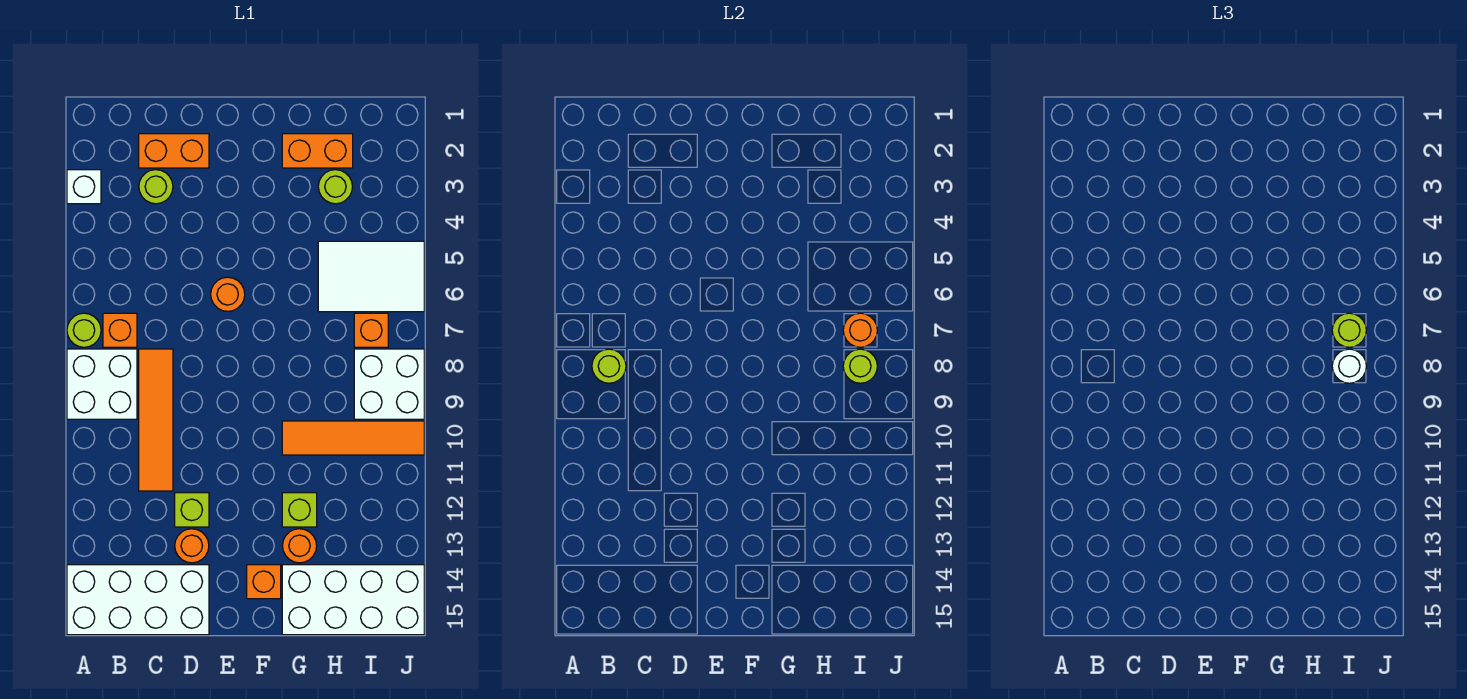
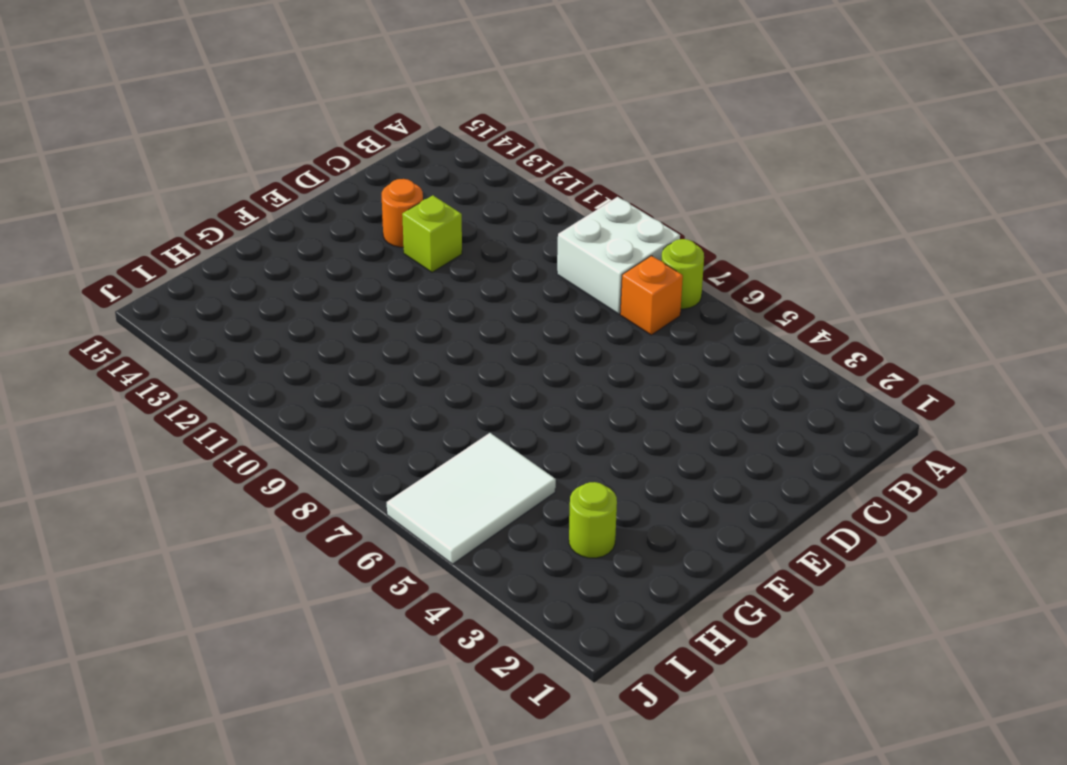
none -> white brick A3 level 1
none -> white brick A14:D15 level 1
none -> orange brick C2:D2 level 1

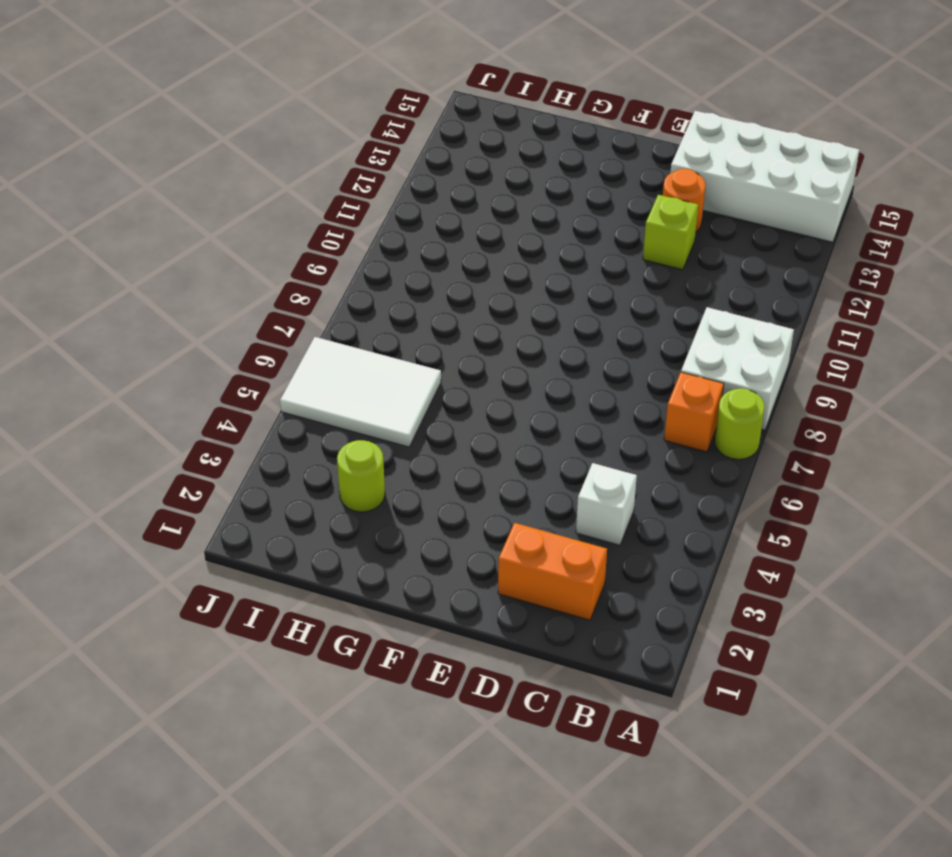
white brick C4 level 1 -> white brick A3 level 1
none -> lime round brick C3 level 1
none -> orange tile C8:C11 level 1
none -> orange round brick E6 level 1

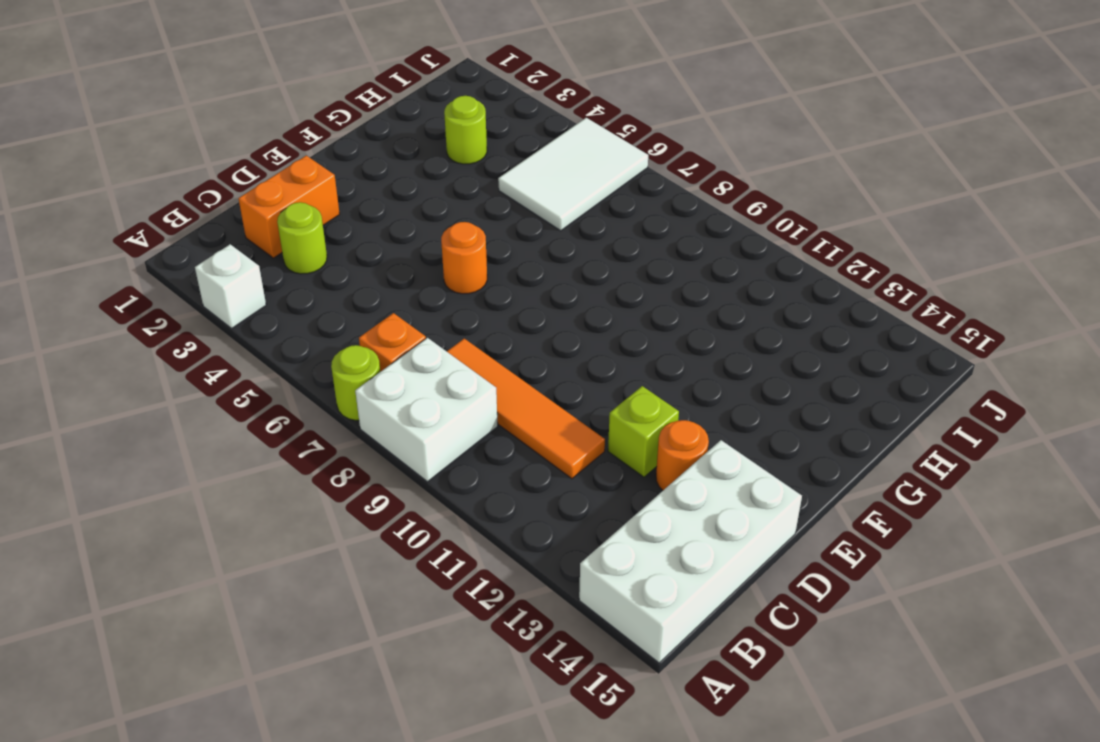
none -> orange brick F14 level 1
none -> orange brick G2:H2 level 1
none -> orange tile G10:J10 level 1

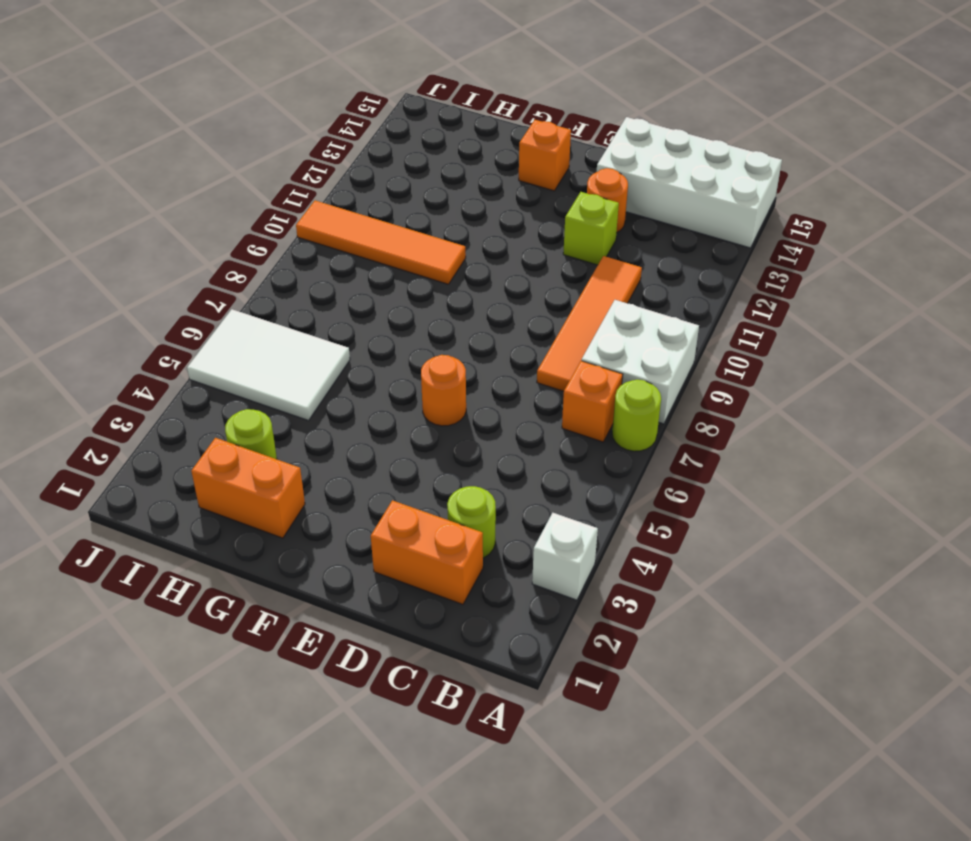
none -> lime brick G12 level 1
none -> orange round brick G13 level 1
none -> white brick G14:J15 level 1

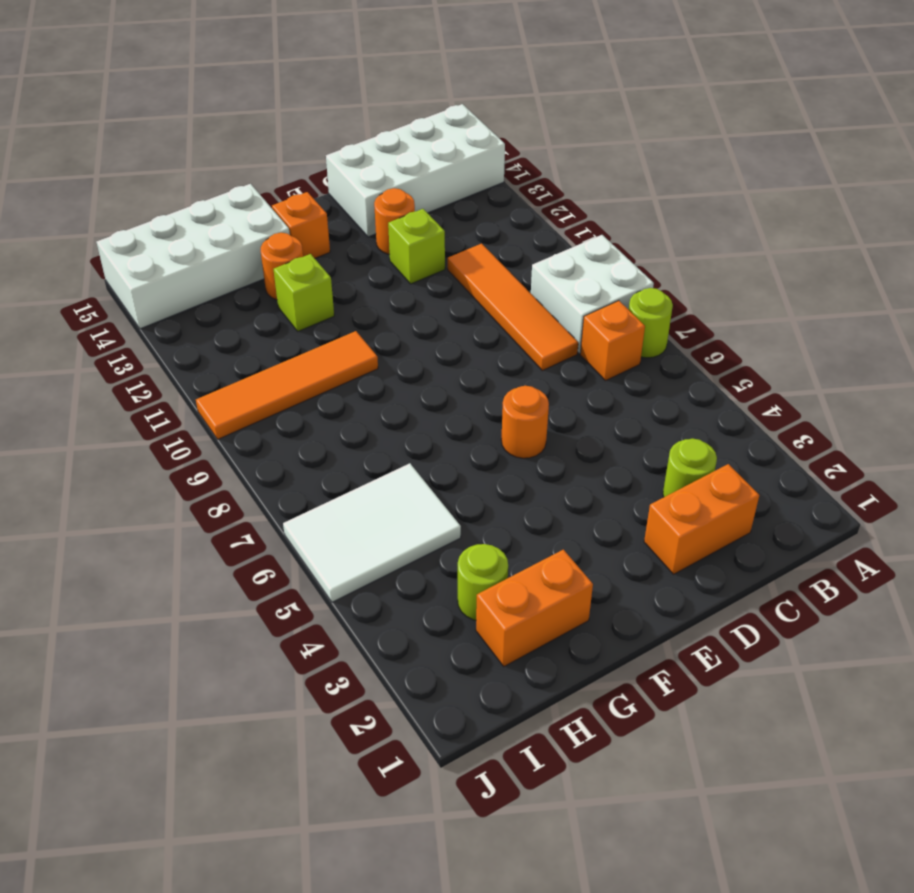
none -> white brick A3 level 1
none -> orange brick I7 level 1
none -> white brick I8:J9 level 1

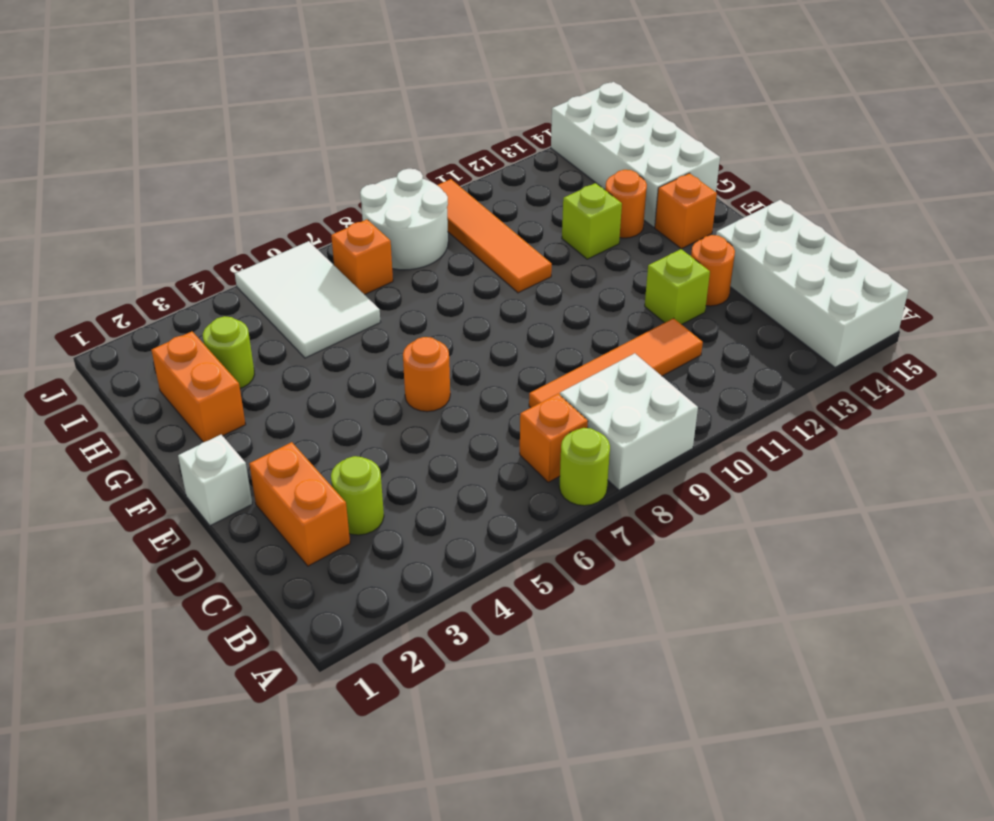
white brick E1 level 1 -> white brick A3 level 1
white round brick I8:J9 level 1 -> white brick I8:J9 level 1
none -> lime round brick B8 level 2
none -> orange round brick I7 level 2
none -> lime round brick I8 level 2

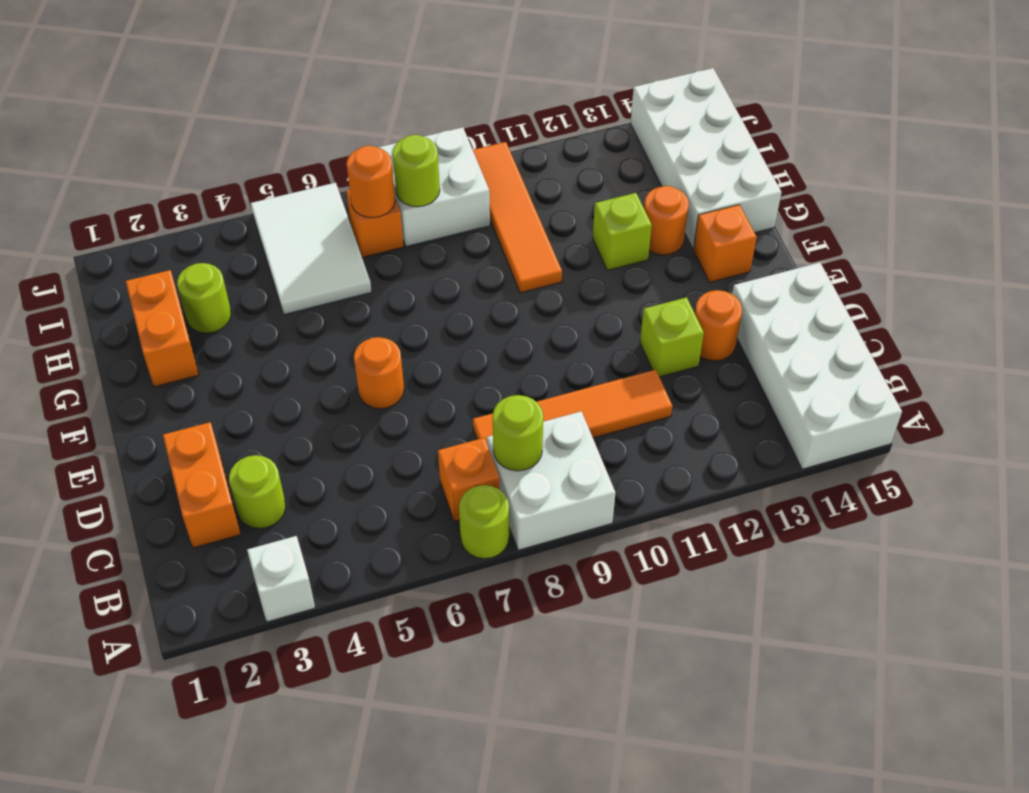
none -> lime round brick I7 level 3
none -> white round brick I8 level 3

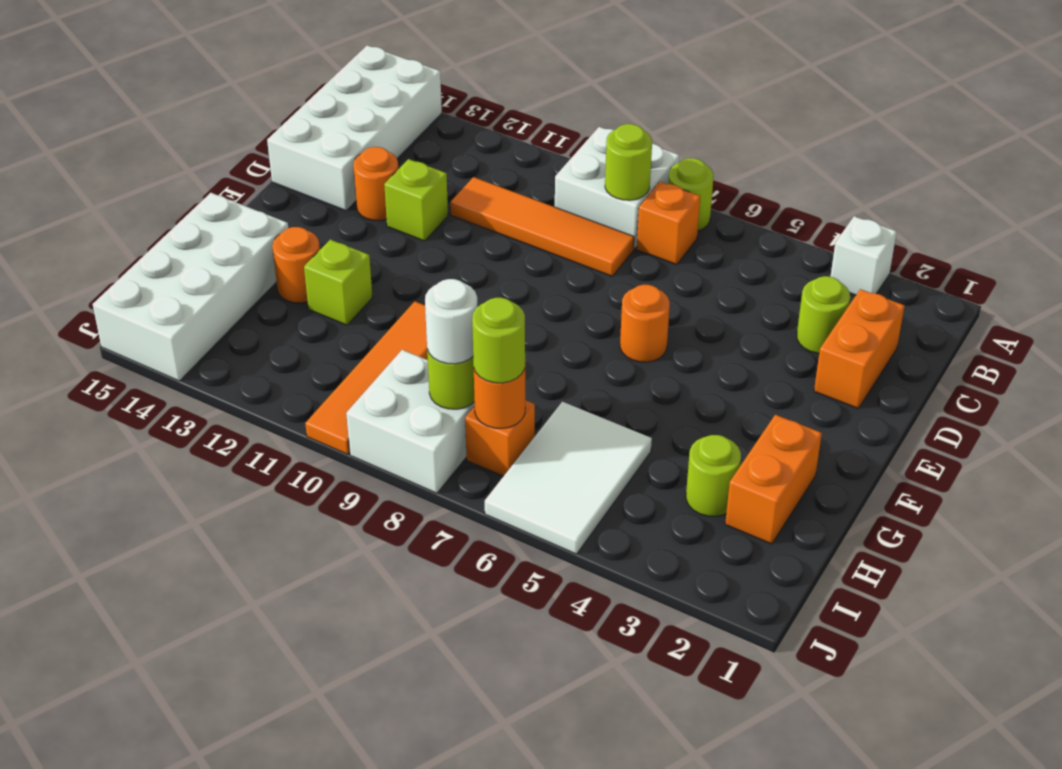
none -> orange brick F14 level 1

